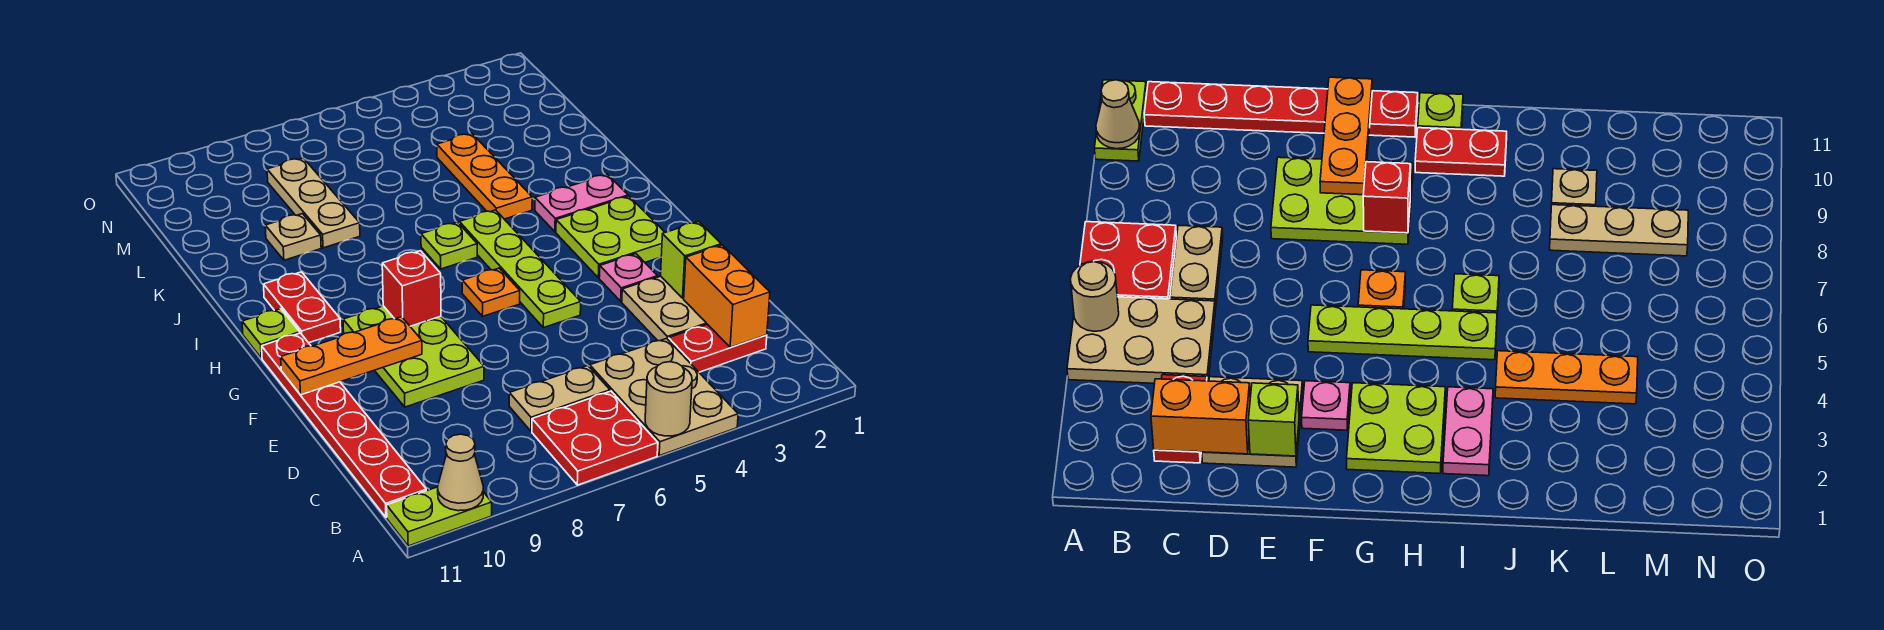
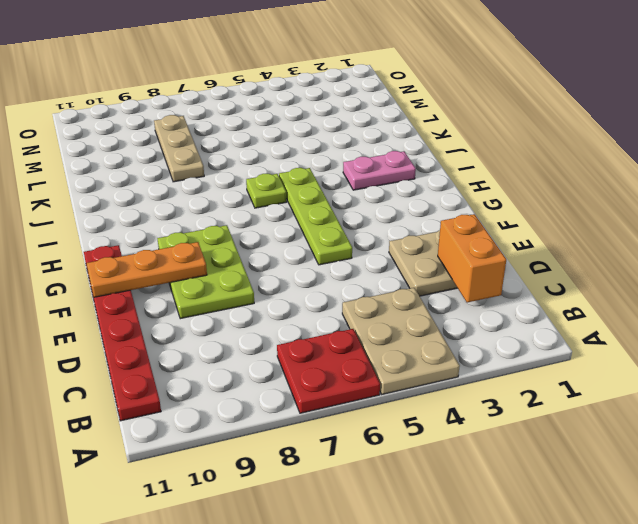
none -> lime plate A10:A11 level 1
none -> red plate C2:C3 level 1
none -> tan plate C6:C7 level 1

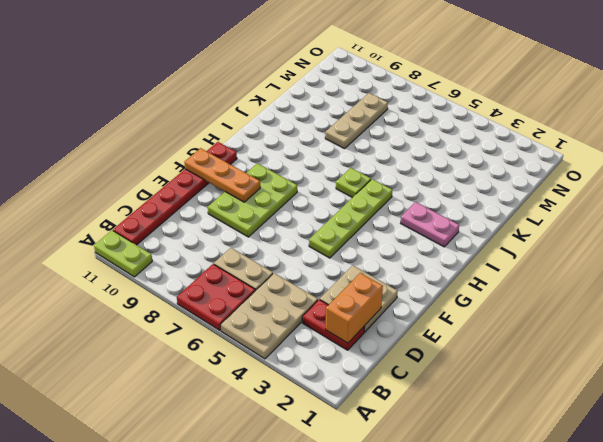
none -> pink plate F3 level 1
none -> lime plate G2:H3 level 1
none -> orange plate G6 level 1

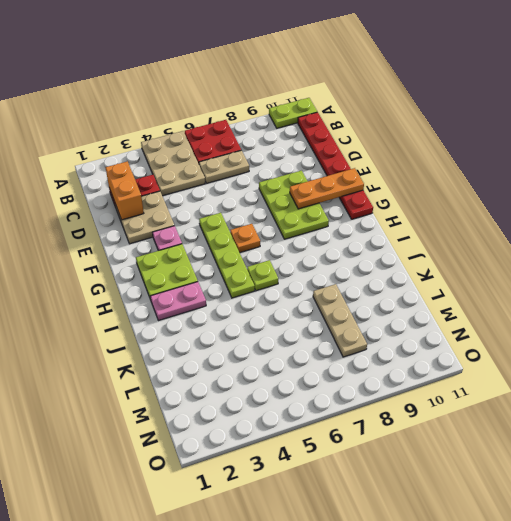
none -> red plate H10:I10 level 1
none -> lime plate H11 level 1
none -> orange plate J4:L4 level 1

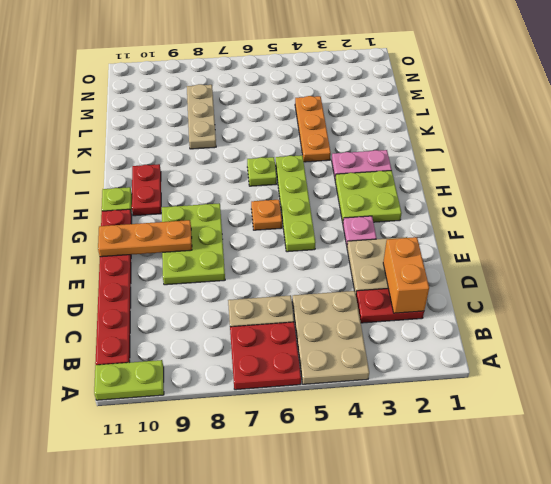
none -> tan plate K9 level 1
none -> tan round brick A5 level 2
none -> tan cone A10 level 2

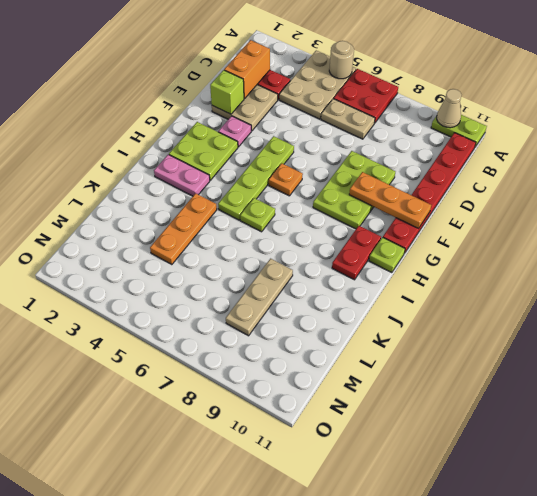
none -> tan plate K9 level 1
none -> red brick G8 level 2

